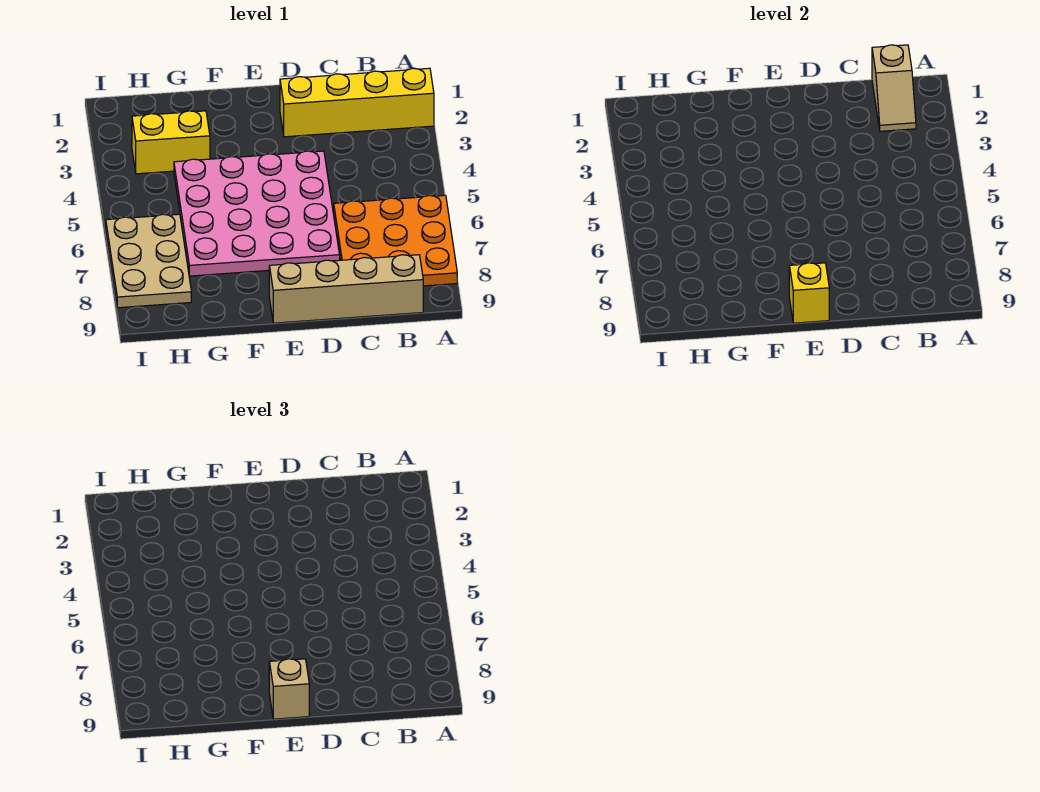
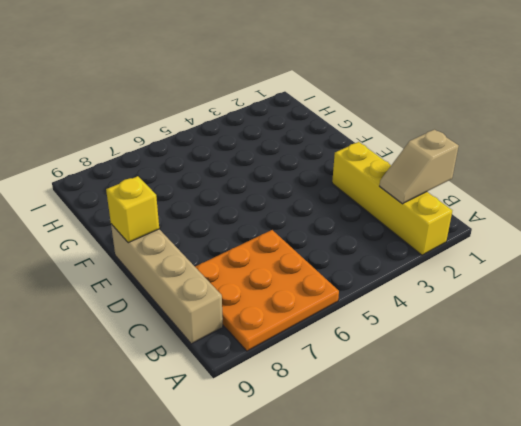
none -> pink plate D4:G7 level 1
none -> yellow brick G3:H3 level 1

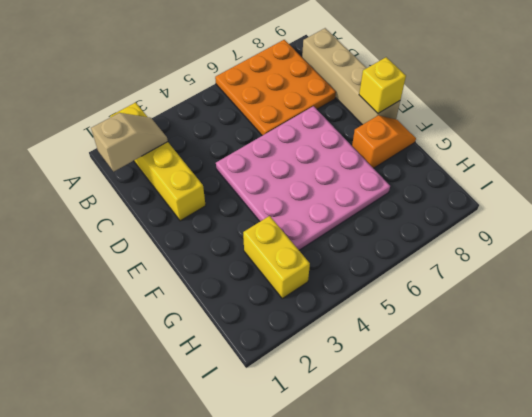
orange slope F8:F9 level 1 top 8 -> none
none -> tan plate H6:I8 level 1
none -> tan brick E9 level 3

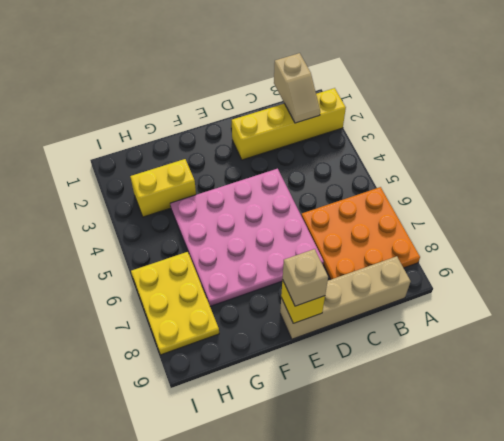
yellow plate H6:I8 level 1 -> tan plate H6:I8 level 1

